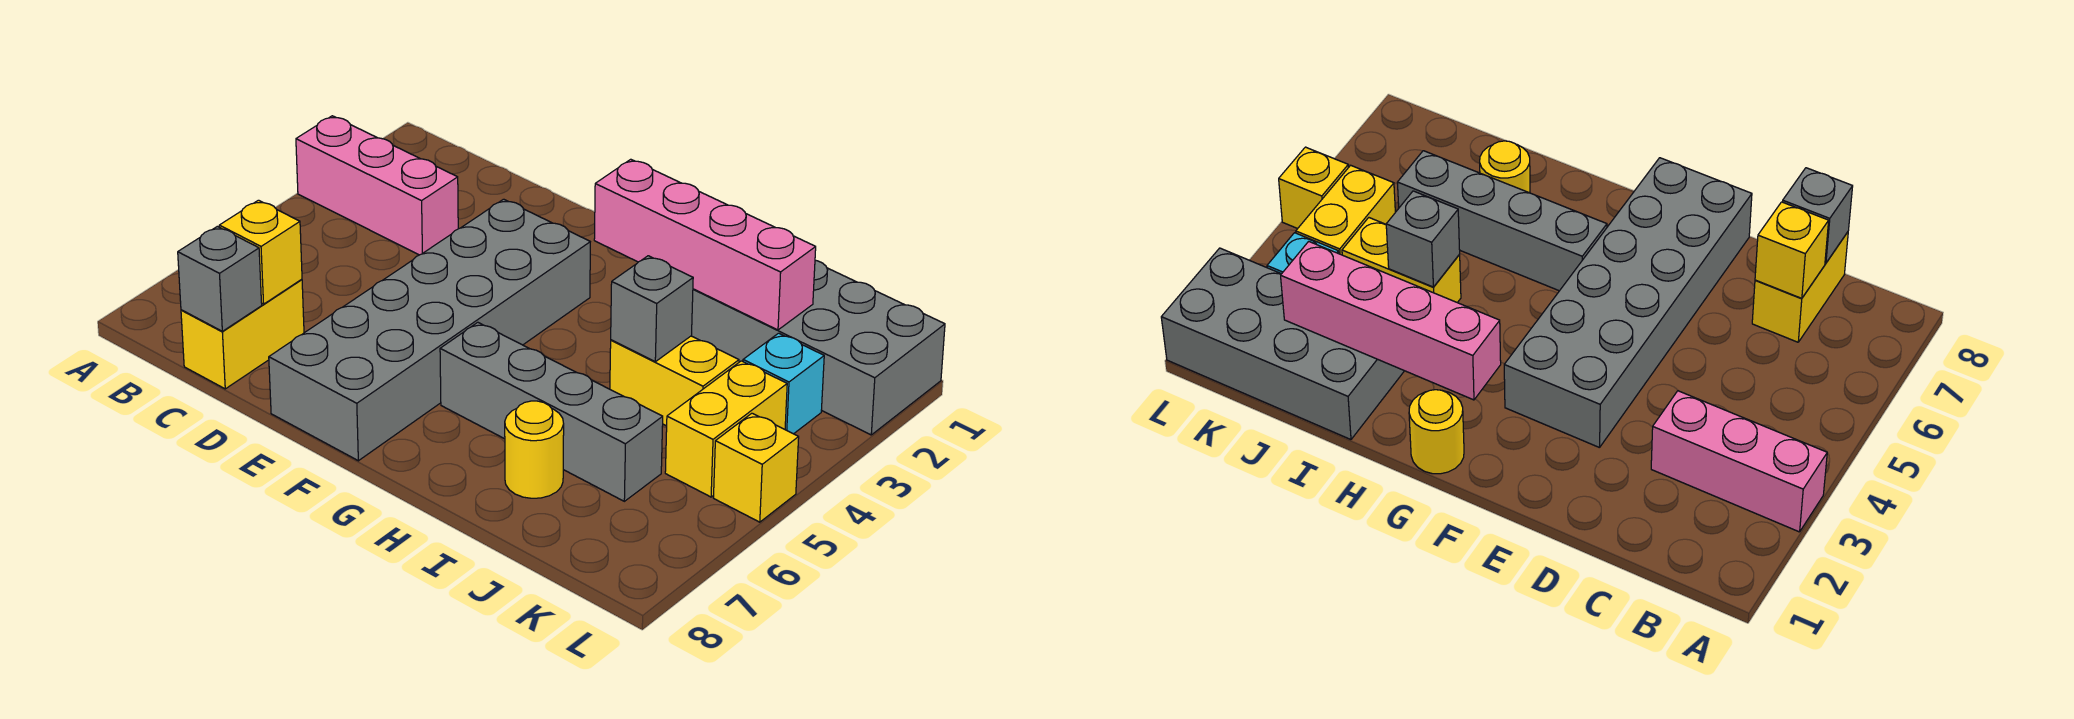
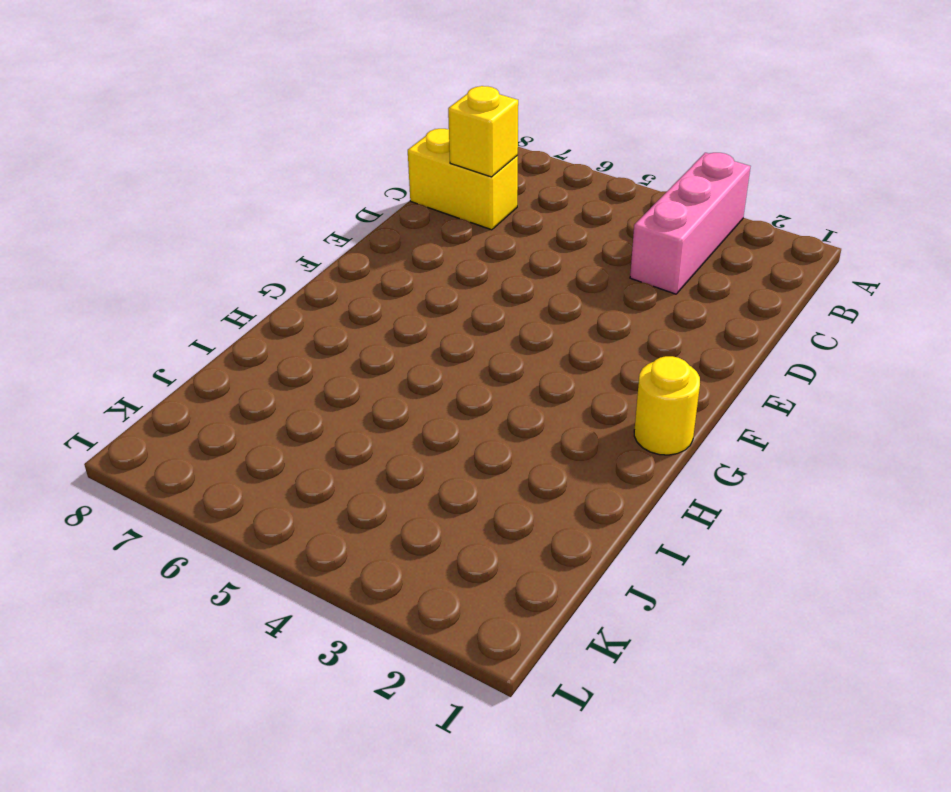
none -> grey brick E3:F8 level 1
none -> grey brick G6:J6 level 1
none -> grey brick I1:L2 level 1

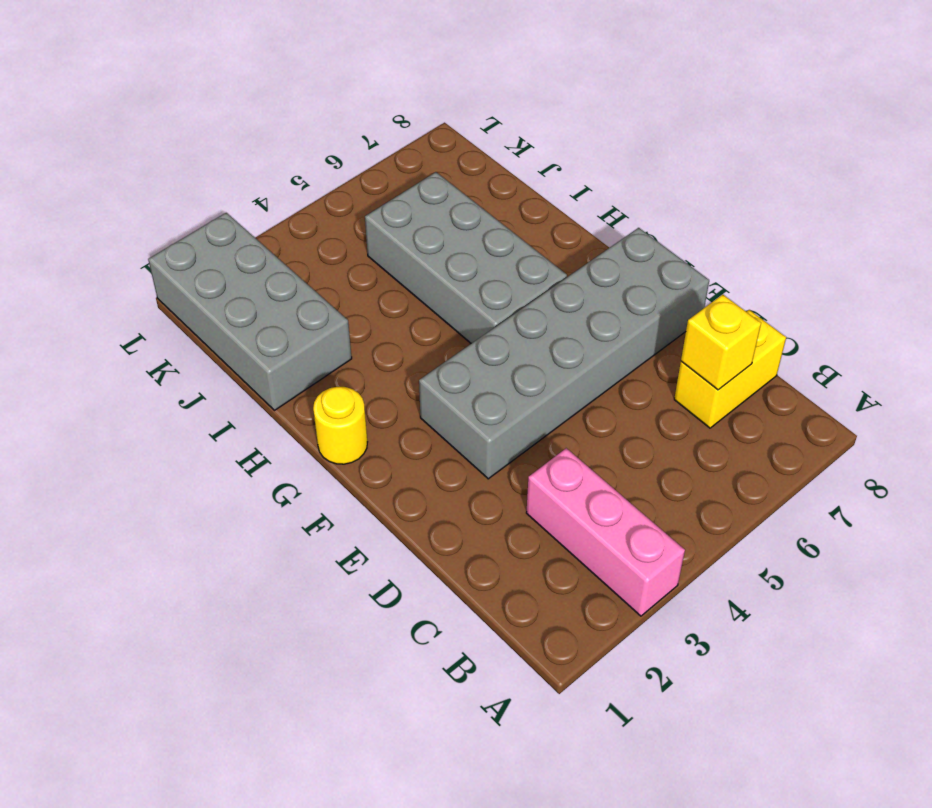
grey brick G5:J6 level 1 -> grey brick G6:J6 level 1
none -> yellow brick I4:J4 level 1
none -> yellow round brick I7 level 1
none -> cyan brick K3 level 1

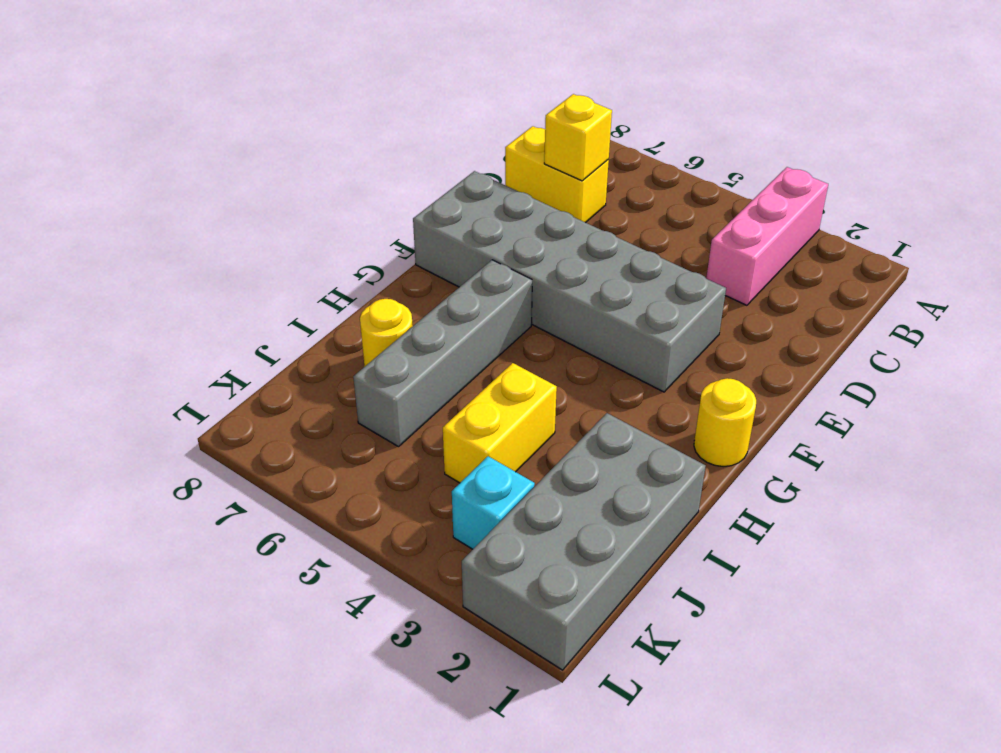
none -> yellow brick K4:K5 level 1
none -> yellow brick L5 level 1
none -> grey brick C8 level 2

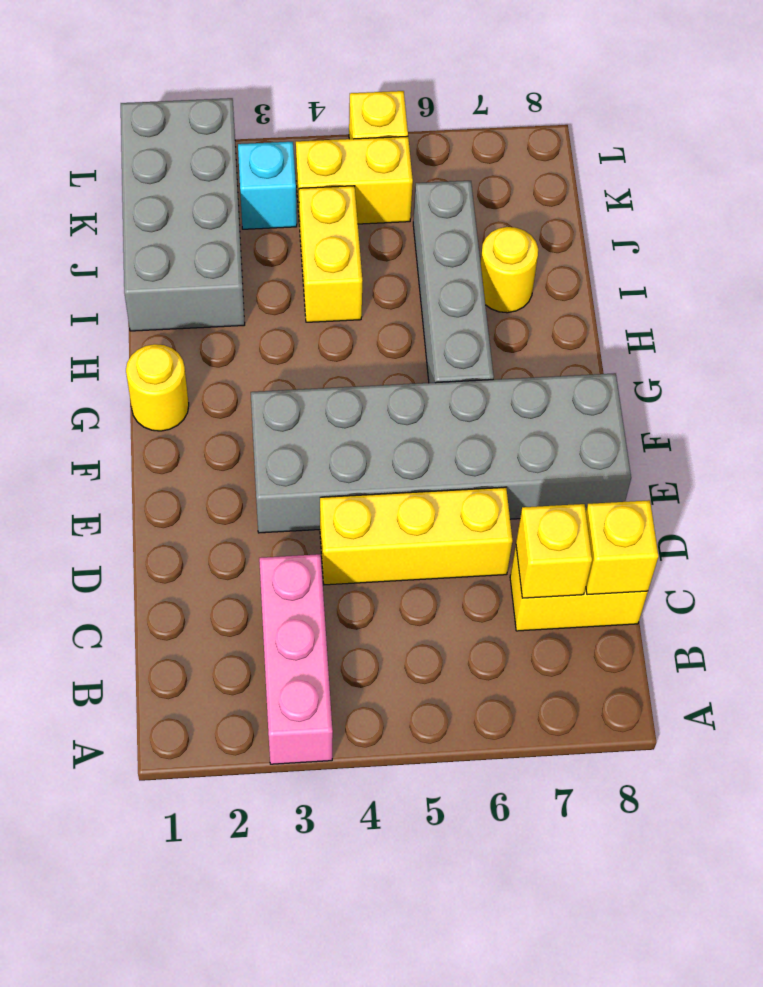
yellow brick C8 level 2 -> grey brick C8 level 2
yellow brick D4:D6 level 1 -> none
none -> pink brick G2:J2 level 2
none -> grey brick I4 level 2

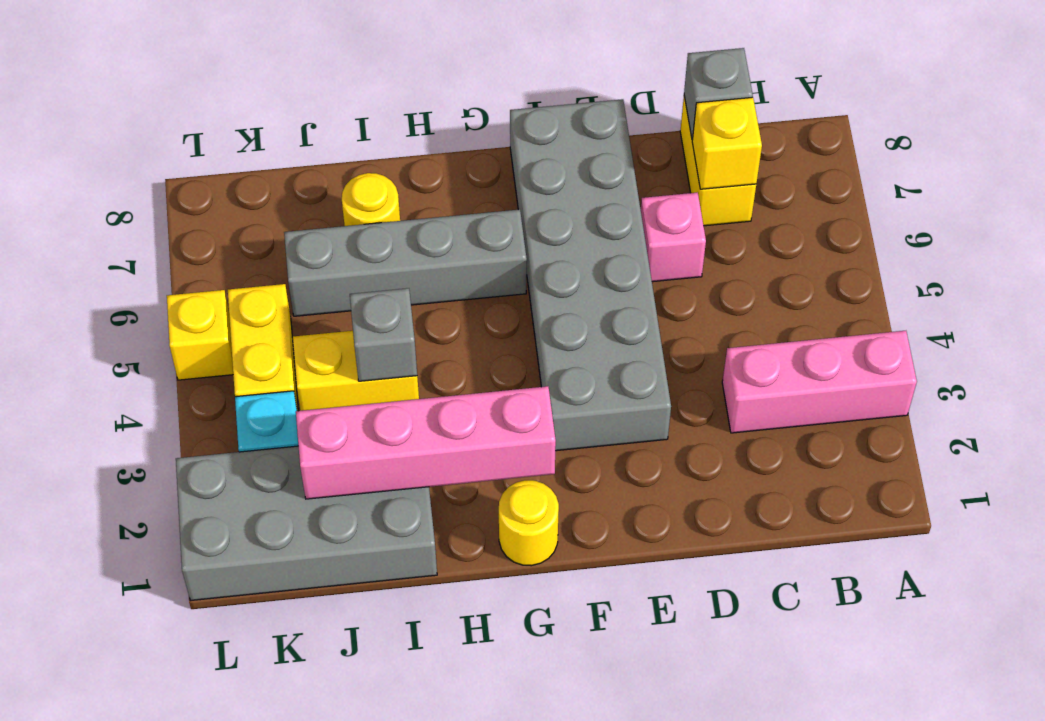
pink brick D6 level 1 -> none

